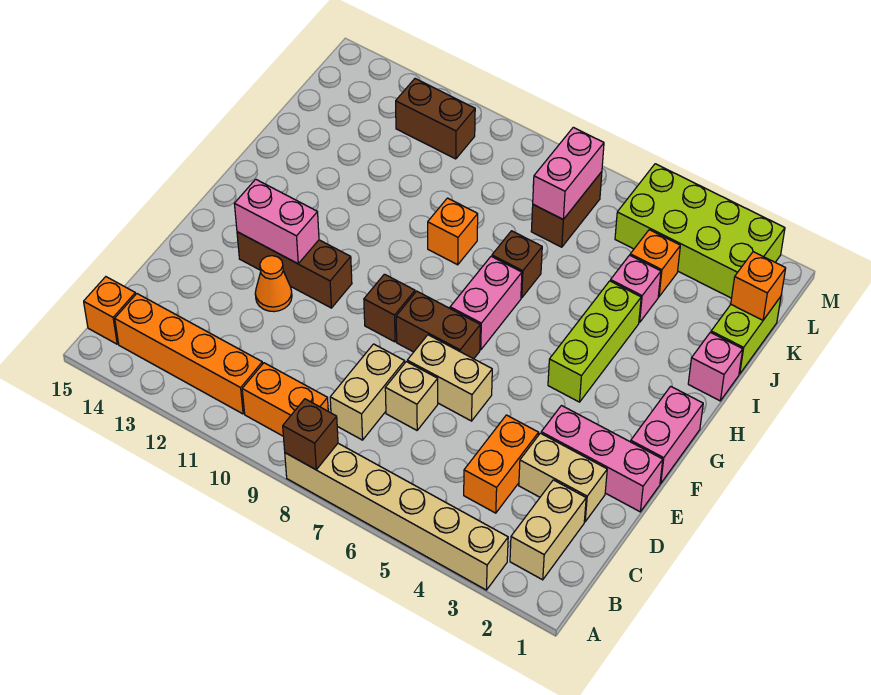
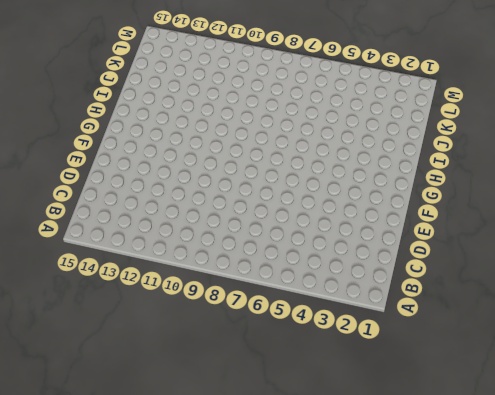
none -> tan brick A3:A8 level 1
none -> tan brick B2:C2 level 1
none -> orange brick B9:B10 level 1
none -> orange brick B11:B14 level 1

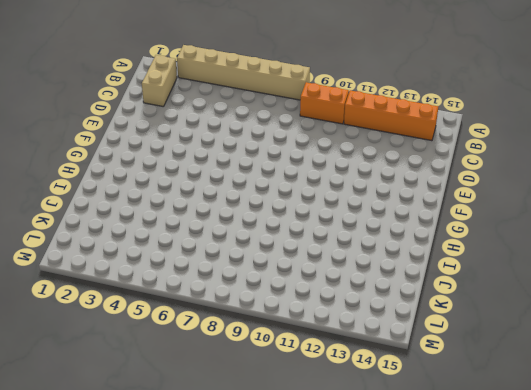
none -> orange brick B15 level 1
none -> orange brick C4:D4 level 1
none -> tan brick C8:D8 level 1
none -> tan brick D2:D3 level 1

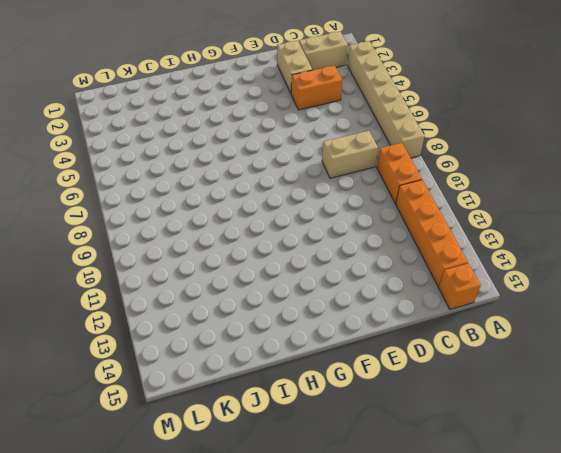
none -> tan brick D7 level 1
none -> pink brick E1:E3 level 1
none -> tan brick E6:E7 level 1
none -> orange cone E12 level 1

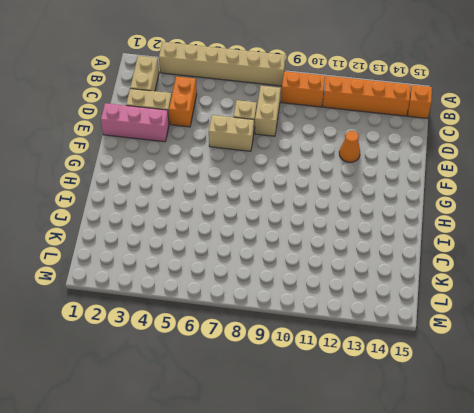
none -> pink brick F1:G1 level 1
none -> brown brick F7:F8 level 1
none -> brown brick F9 level 1
none -> brown brick F11:F13 level 1

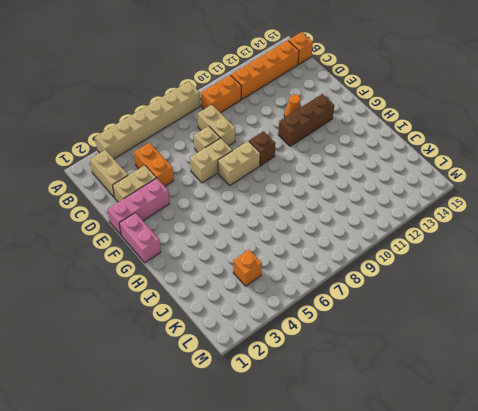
tan brick F7:F8 level 1 -> brown brick F7:F8 level 1
none -> lime brick G4:I4 level 1
none -> pink brick G7:H7 level 1
none -> pink brick I1 level 1
none -> brown brick I7 level 1

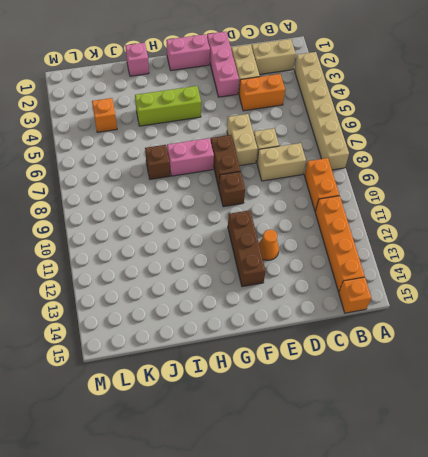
none -> orange brick I9 level 1
none -> lime brick J1:K1 level 1
none -> pink brick J4 level 1
none -> brown brick K7:L7 level 1

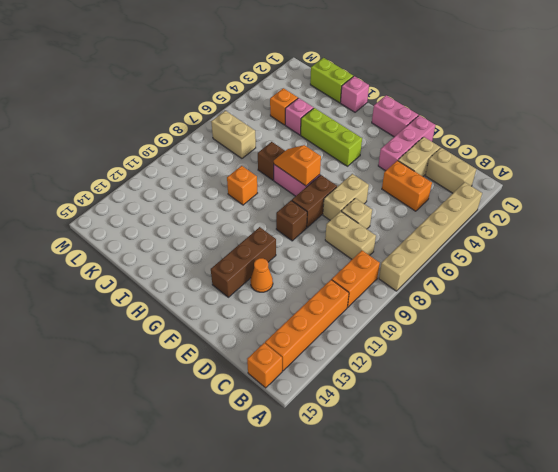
orange slope G7:H7 level 2 top G -> none
tan brick K7:L7 level 1 -> brown brick K7:L7 level 1
none -> lime brick L2:M5 level 1
none -> brown brick L11:L12 level 1
none -> brown brick A8 level 2
none -> pink brick F12:F13 level 2

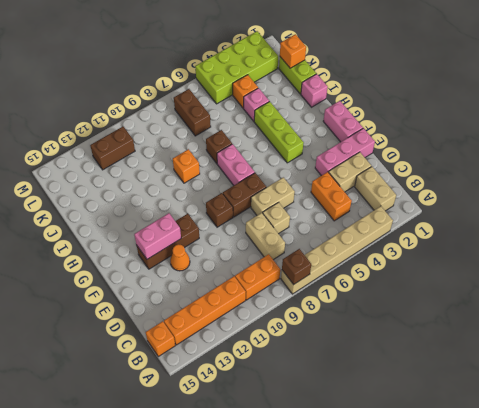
none -> pink brick K7:L7 level 2

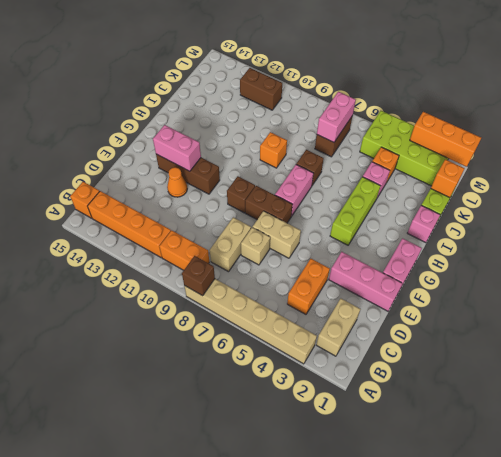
orange brick M1:M3 level 2 -> none
none -> tan brick D2:D3 level 1

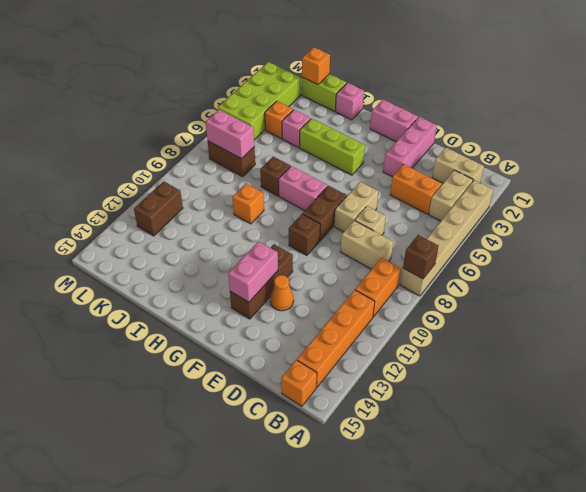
tan brick B3:B4 level 1 -> tan brick D2:D3 level 1

